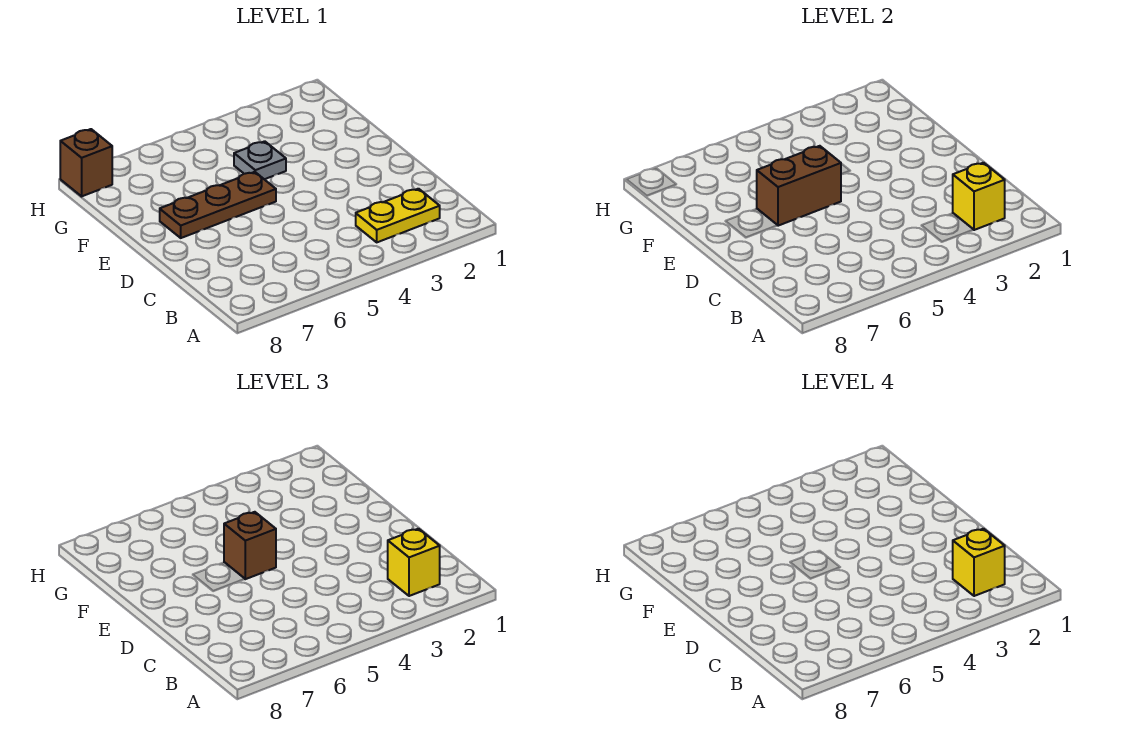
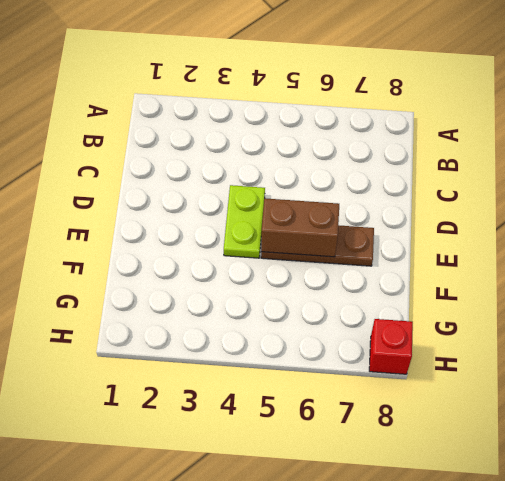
lime plate D4:E4 level 1 -> none
red brick H8 level 1 -> brown brick H8 level 1
none -> yellow plate B2:B3 level 1
none -> grey plate F4 level 1

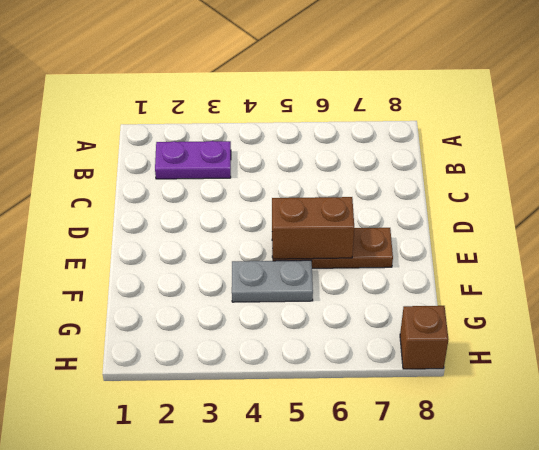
purple plate B2:B3 level 1 -> yellow plate B2:B3 level 1
grey plate F4:F5 level 1 -> grey plate F4 level 1
none -> yellow brick B2 level 2
none -> yellow brick B2 level 3

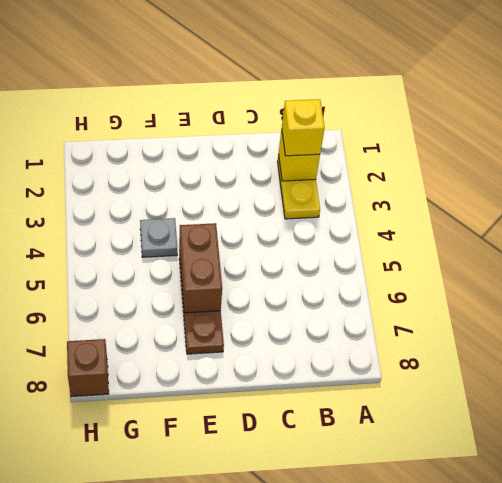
none -> brown brick E5 level 3
none -> yellow brick B2 level 4

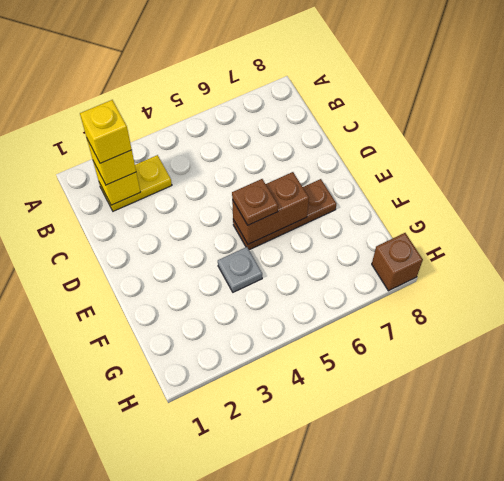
brown plate E5 level 3 -> brown brick E5 level 3

